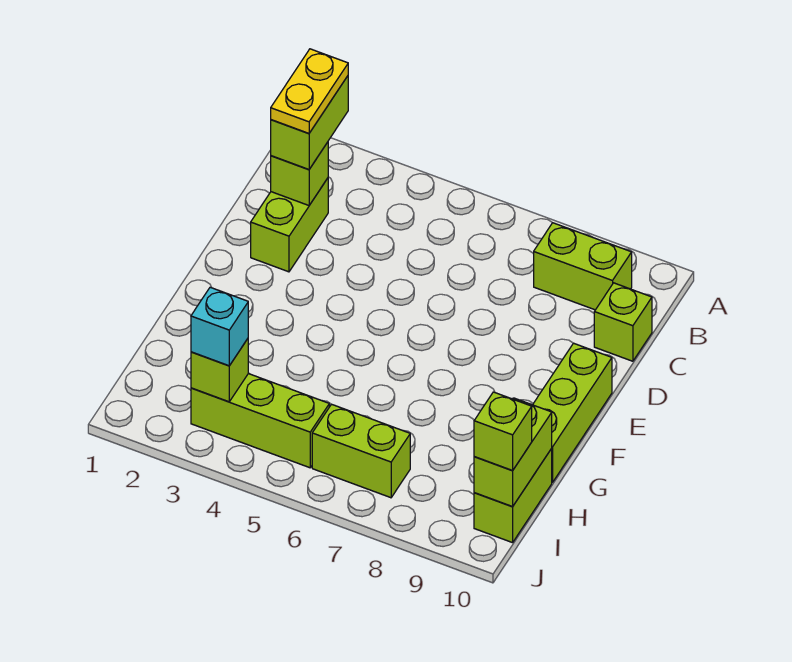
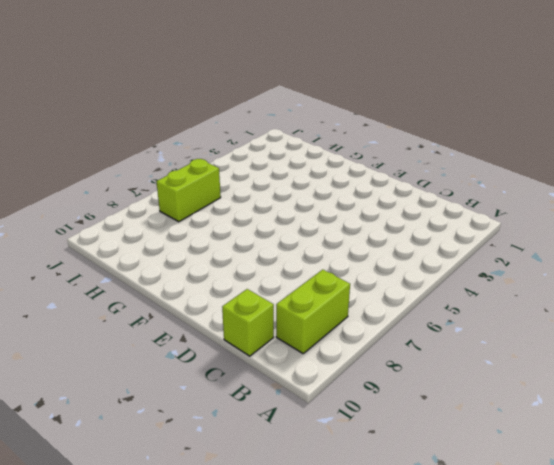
none -> lime brick C2:D2 level 1
none -> lime brick E10:G10 level 1
none -> lime brick H10:I10 level 1

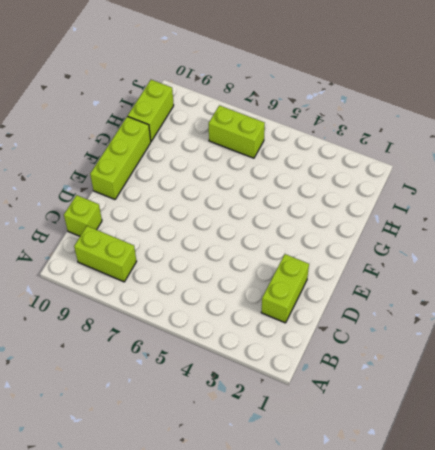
none -> lime brick I3:I5 level 1
none -> lime brick C2 level 2
none -> lime brick H10:I10 level 2

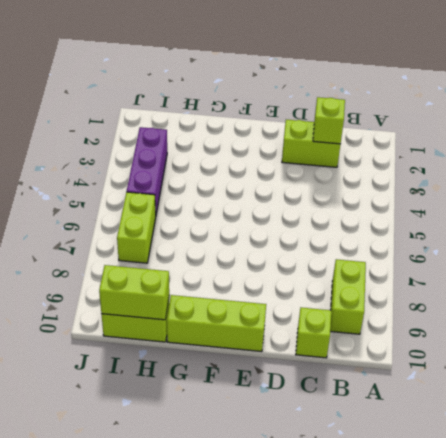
purple brick I3:I5 level 1 -> lime brick I3:I5 level 1
none -> lime brick I3 level 2
none -> lime brick B2:C2 level 3
none -> cyan brick I3 level 3

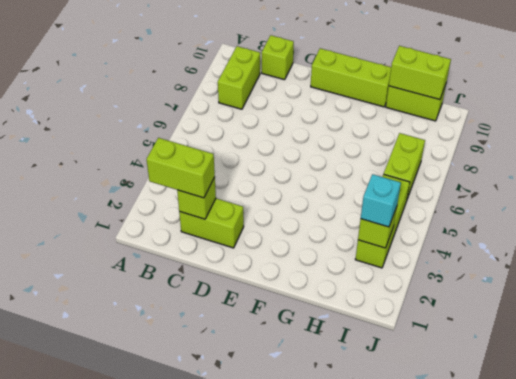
none -> lime brick I10 level 3
none -> yellow plate B2:C2 level 4

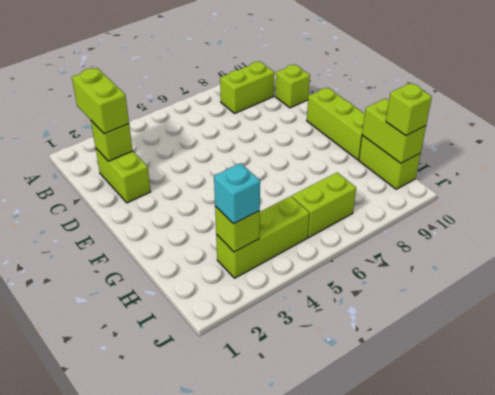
none -> yellow plate B2:C2 level 4

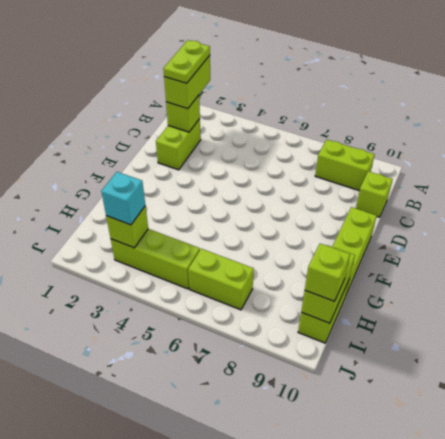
lime plate B2:C2 level 4 -> yellow plate B2:C2 level 4

